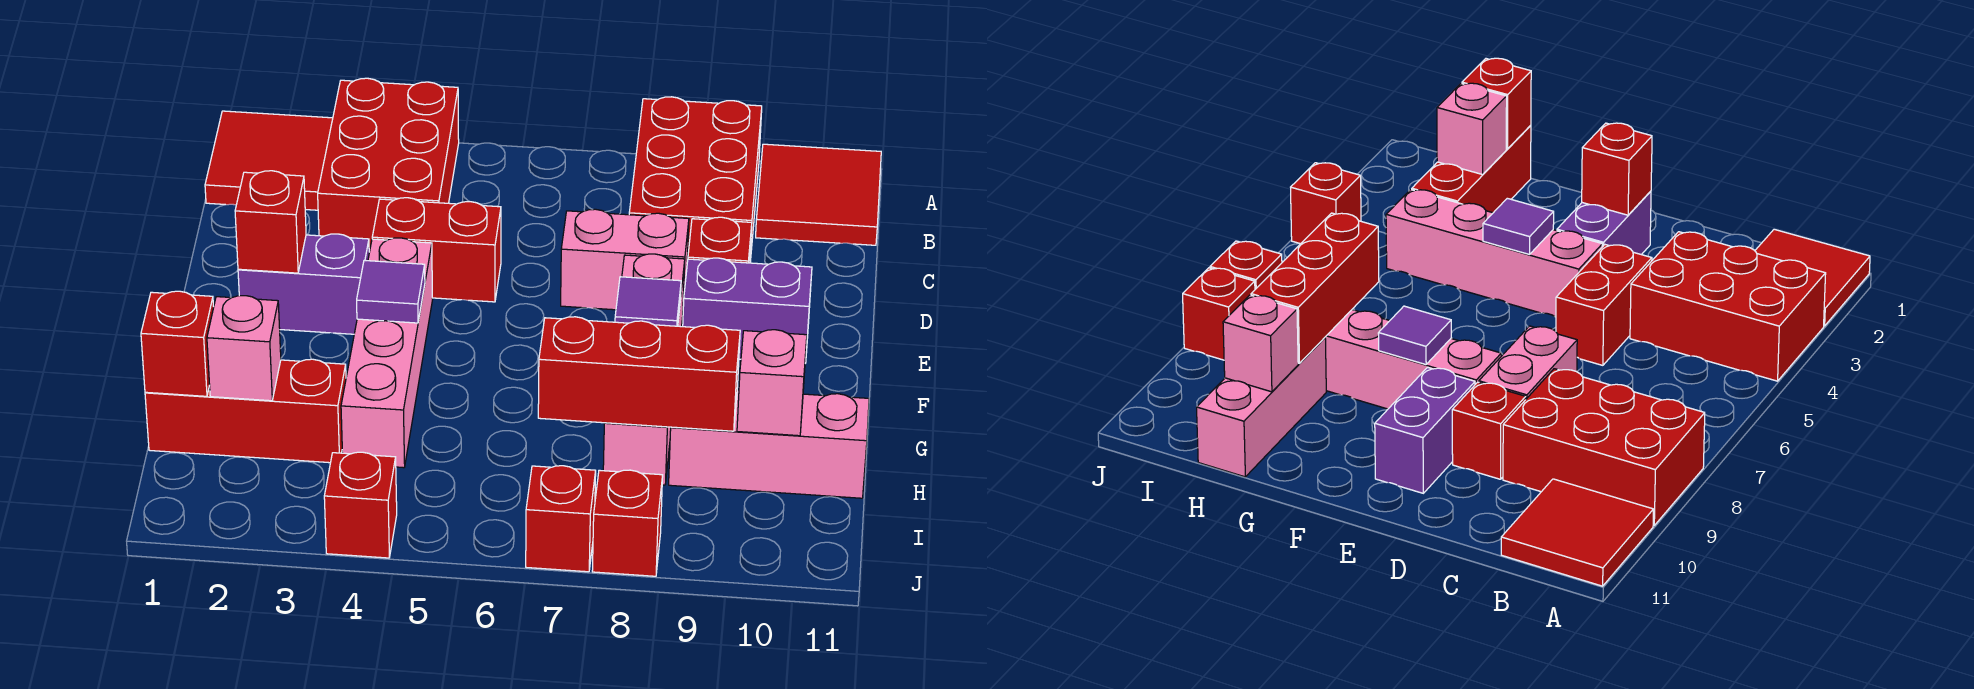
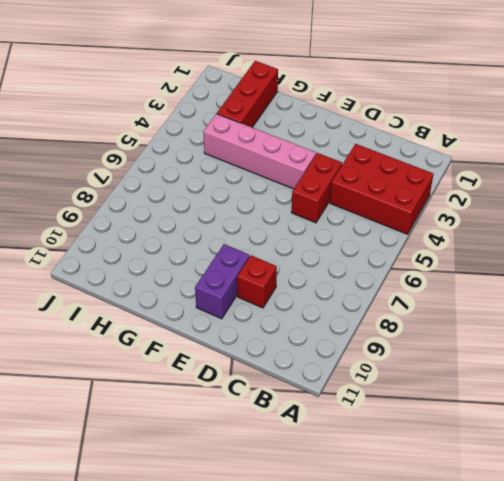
none -> red tile A1:B2 level 1
none -> red brick A8:C9 level 1
none -> red tile A10:B11 level 1

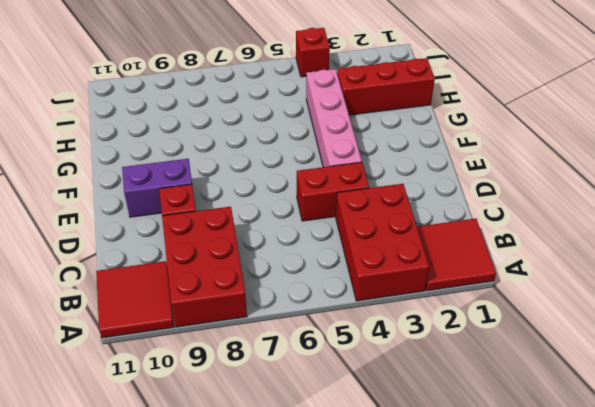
none -> pink brick D7:D8 level 1
none -> purple brick E2:E3 level 1
none -> pink brick E8:H8 level 1

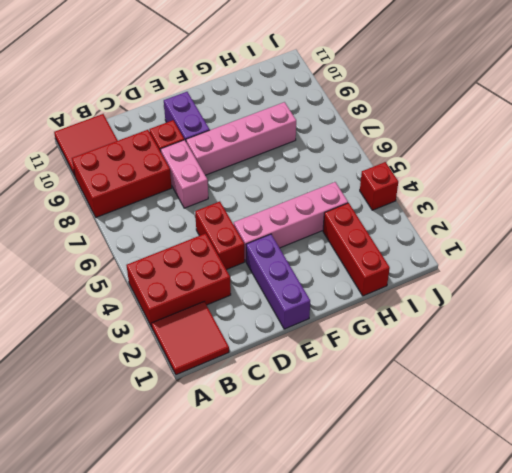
purple brick E1:E3 level 1 -> purple brick E2:E3 level 1
none -> pink brick H9:H11 level 1
none -> red brick J7 level 1
none -> red brick J8 level 1

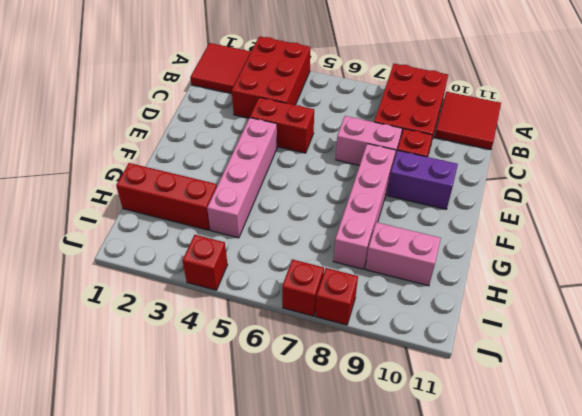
pink brick H9:H10 level 1 -> pink brick H9:H11 level 1
none -> purple brick E2:E3 level 1
none -> red brick E2 level 2
none -> purple tile F4 level 2

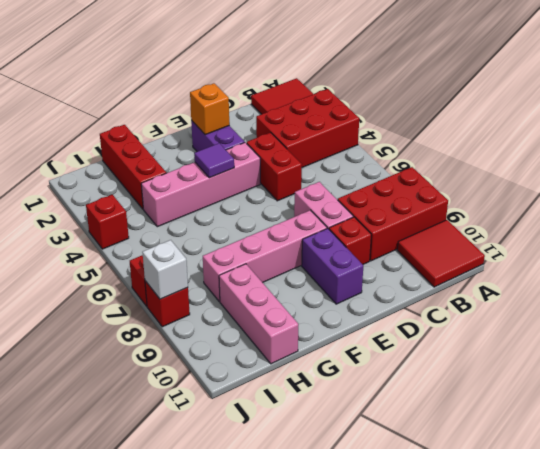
orange brick E2 level 2 -> red brick E2 level 2
white brick J8 level 2 -> none
none -> purple tile F8 level 2
none -> red brick H1 level 2
none -> pink brick H2 level 2

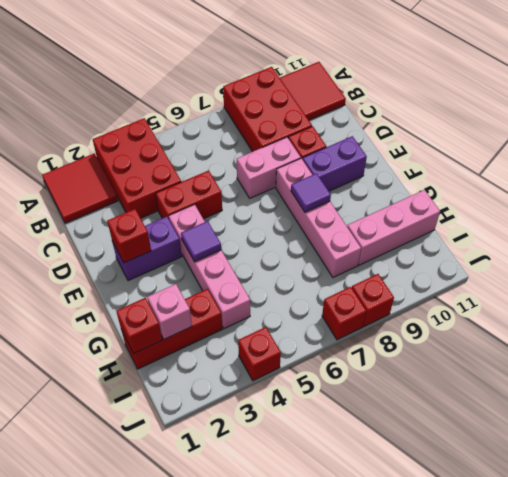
none -> red brick H7:H9 level 2
none -> pink brick H10 level 2

